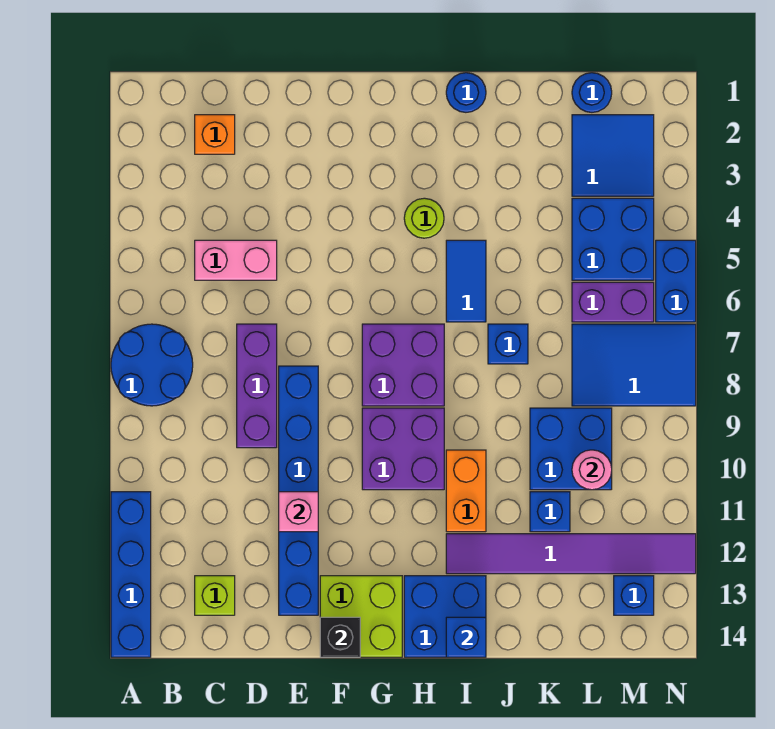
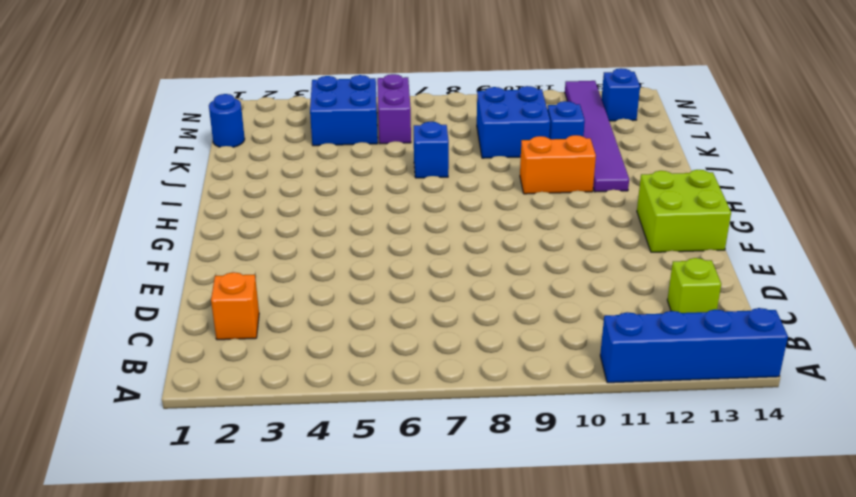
none -> blue round brick A7:B8 level 1
none -> pink brick C5:D5 level 1
none -> purple brick D7:D9 level 1
none -> blue brick E8:E13 level 1

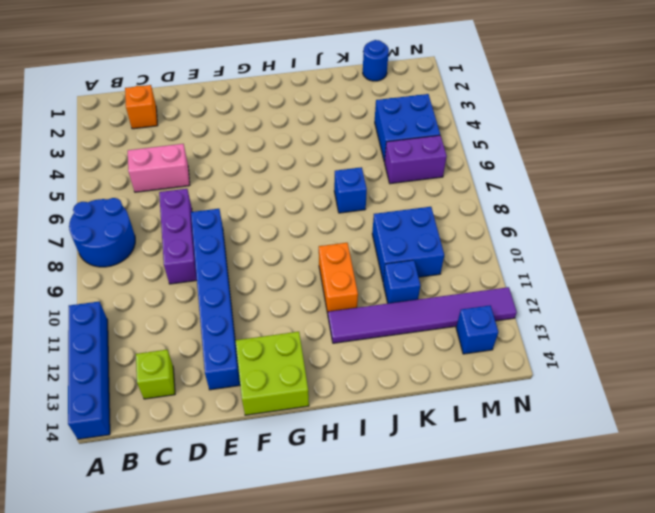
none -> purple brick G7:H8 level 1
none -> purple brick G9:H10 level 1
none -> lime round brick H4 level 1
none -> blue brick H13:I14 level 1

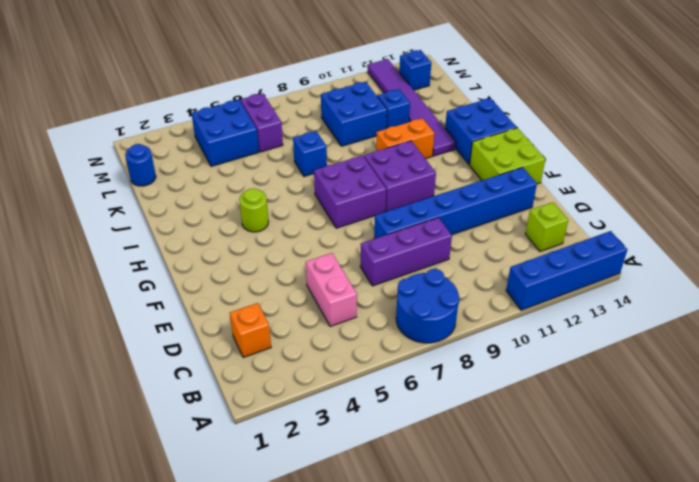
none -> blue round brick I1 level 1
none -> blue tile I5:I6 level 1
none -> blue tile L2:M3 level 1
none -> blue tile L7:N8 level 1

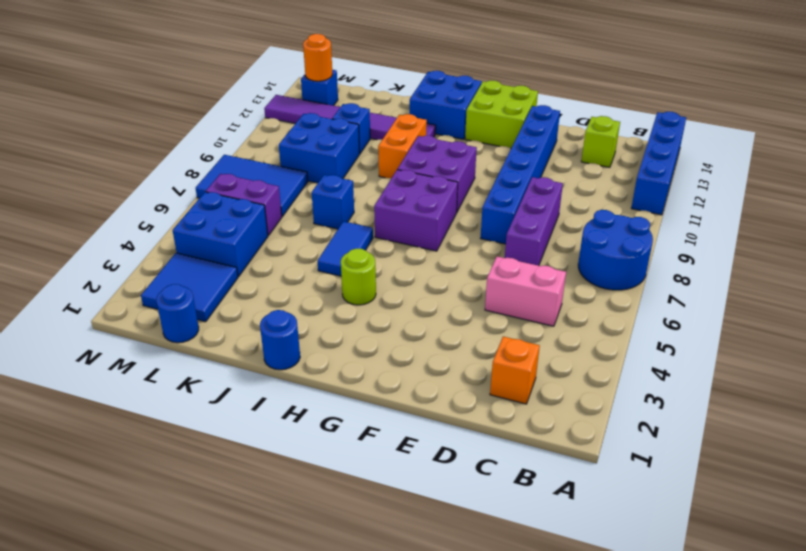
orange round brick M13 level 2 -> none
none -> blue brick N5:N6 level 1
none -> pink brick E11 level 2
none -> black brick F14 level 2
none -> blue brick I14 level 2

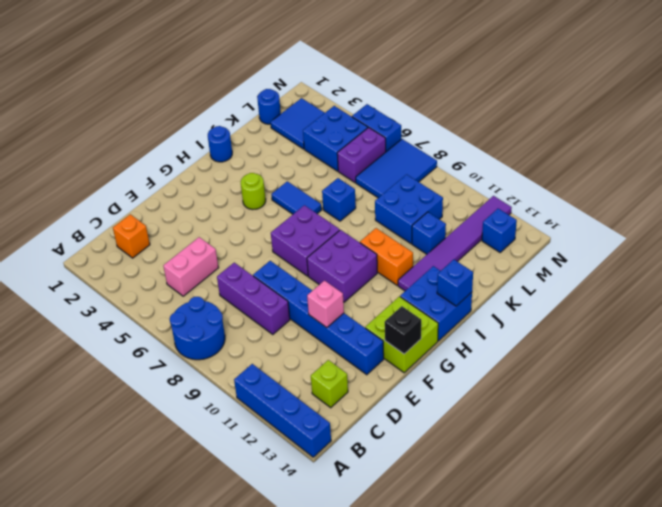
none -> pink round brick L10 level 2

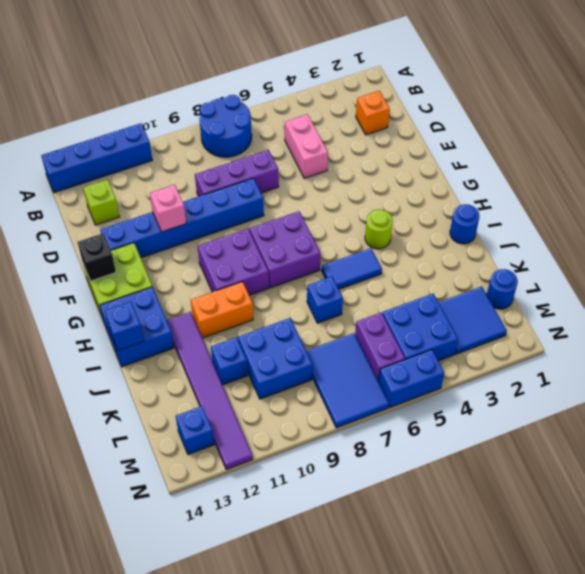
none -> pink round brick L10 level 2

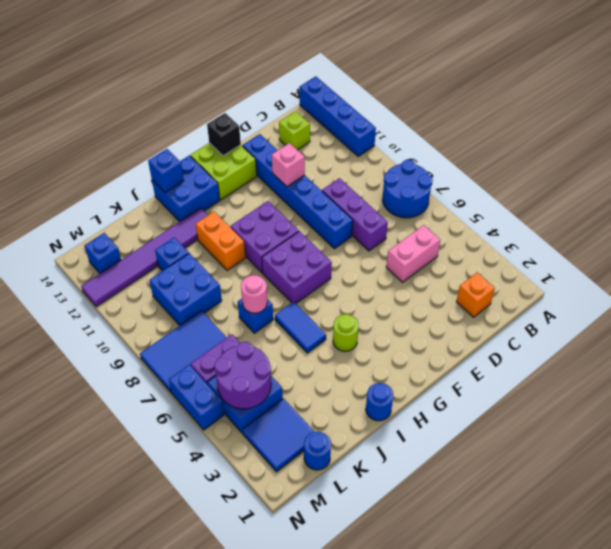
pink round brick J7 level 2 -> pink round brick L10 level 2
purple round brick L4:M5 level 2 -> none

